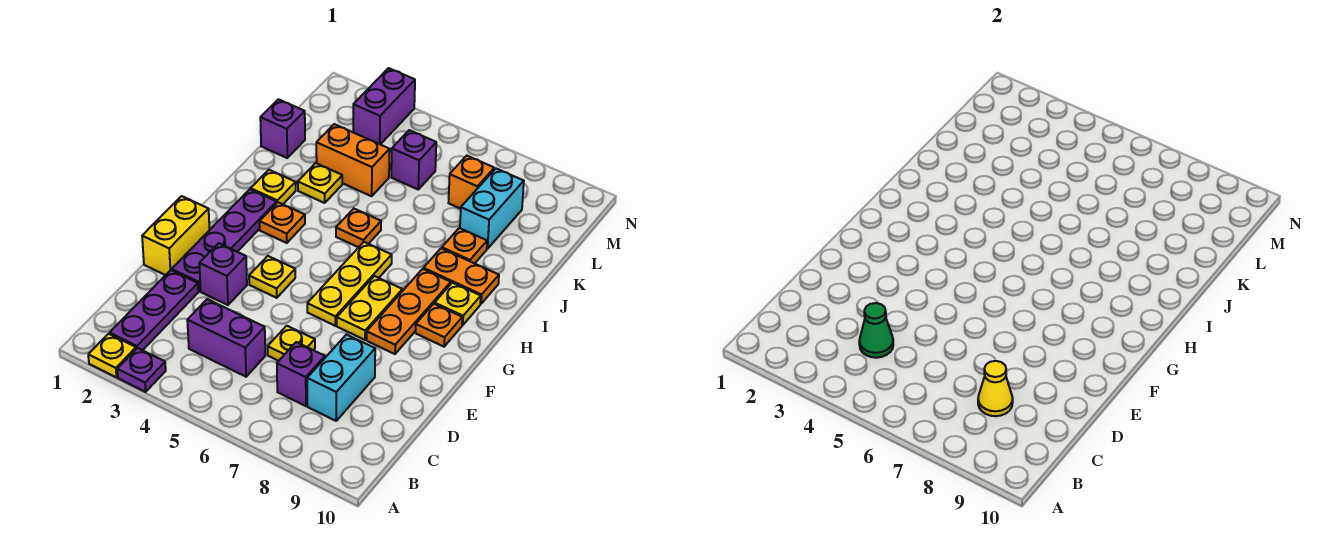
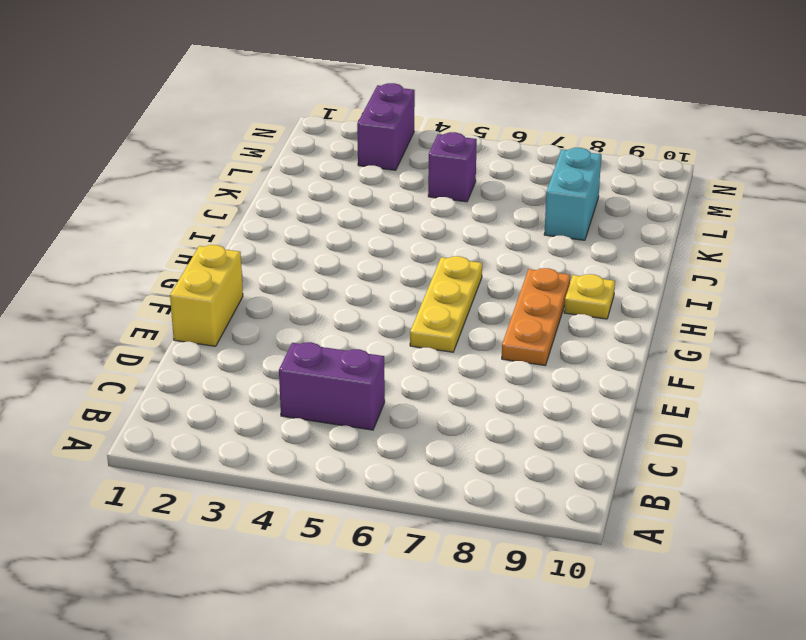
none -> yellow plate A2 level 1
none -> purple plate A3 level 1
none -> purple plate B2:D2 level 1
none -> purple brick C7 level 1

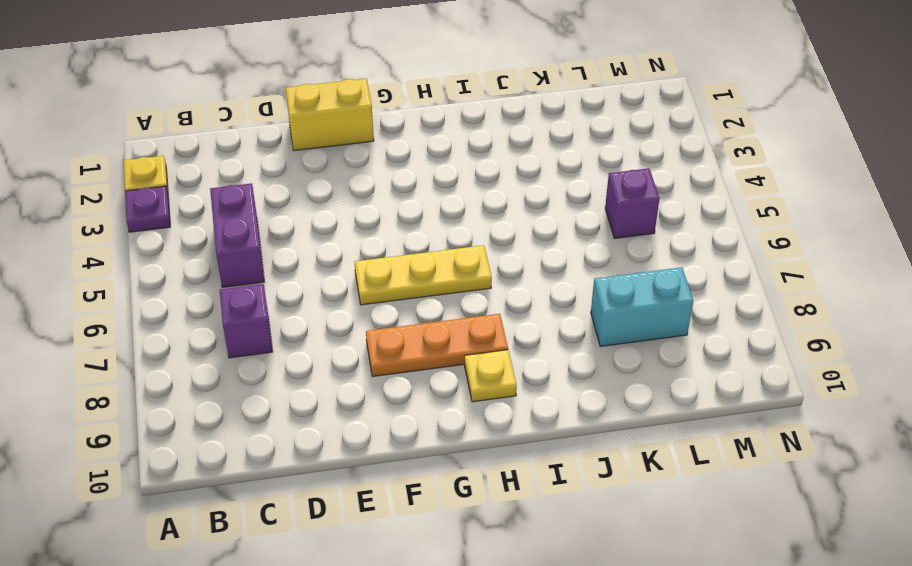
none -> purple plate B2:D2 level 1
none -> cyan brick C8:D8 level 1
none -> yellow plate D6 level 1
none -> purple plate E2:H2 level 1

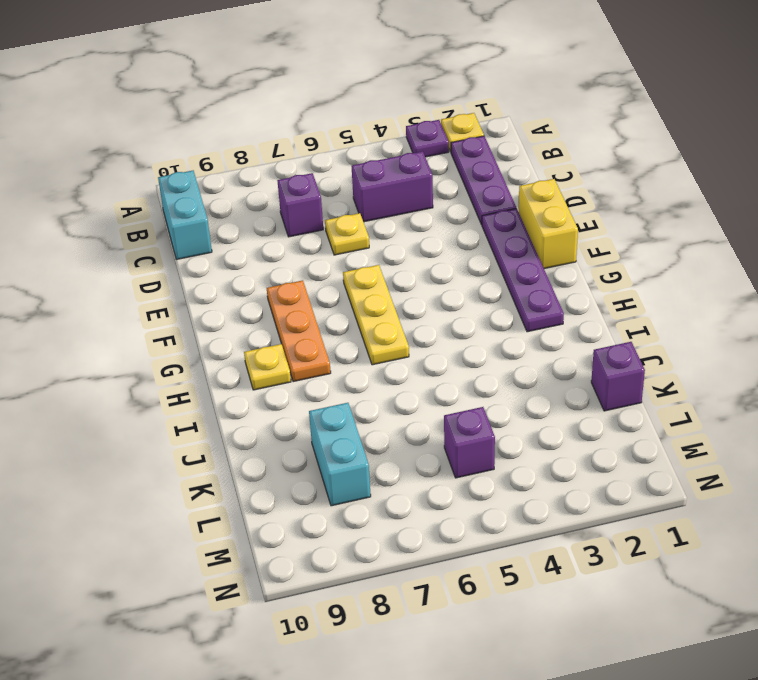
cyan brick B10:C10 level 1 -> cyan brick C8:D8 level 1
none -> purple brick E3 level 1
none -> yellow plate F4 level 1
none -> yellow plate F7:G7 level 1
none -> orange plate G9 level 1

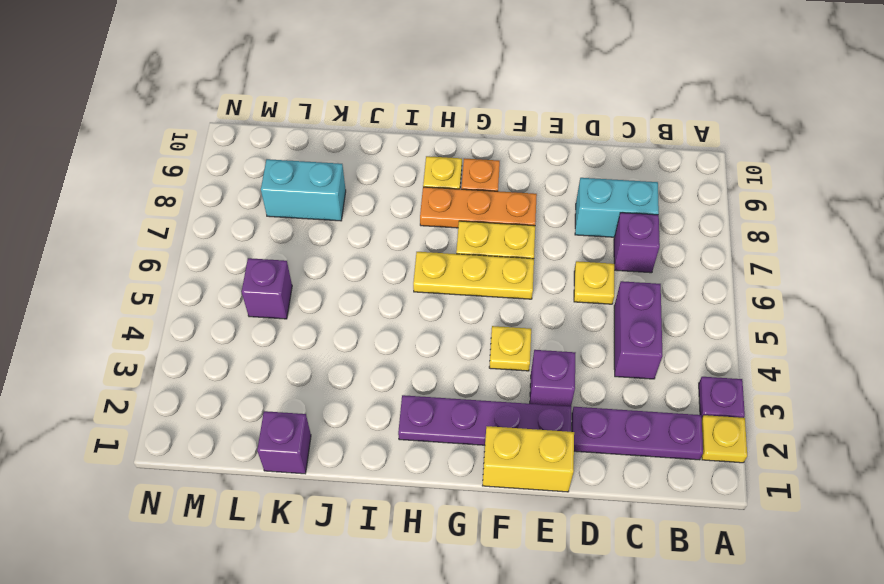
none -> orange plate H3 level 1
none -> yellow plate I2 level 1
none -> orange plate I5 level 1
none -> orange plate I8:I9 level 1

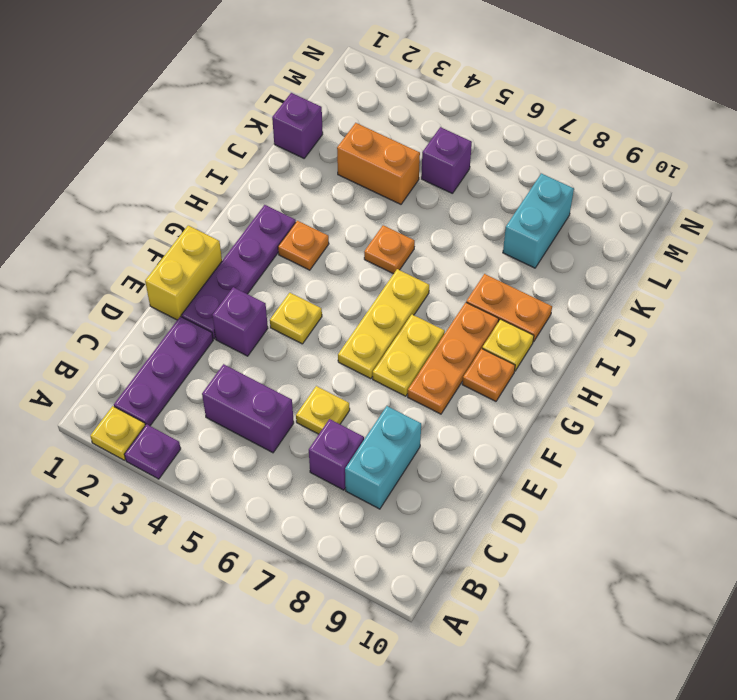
none -> yellow plate I2 level 1
none -> yellow plate J3 level 1
none -> orange plate J8 level 1
none -> orange brick L7 level 1

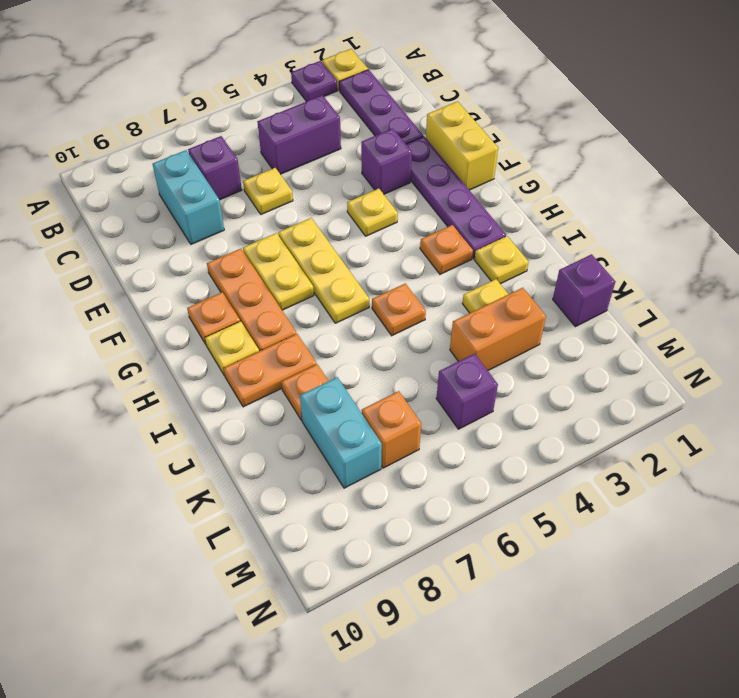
none -> purple brick M3:N3 level 1
none -> green cone C4 level 2
none -> yellow cone C8 level 2

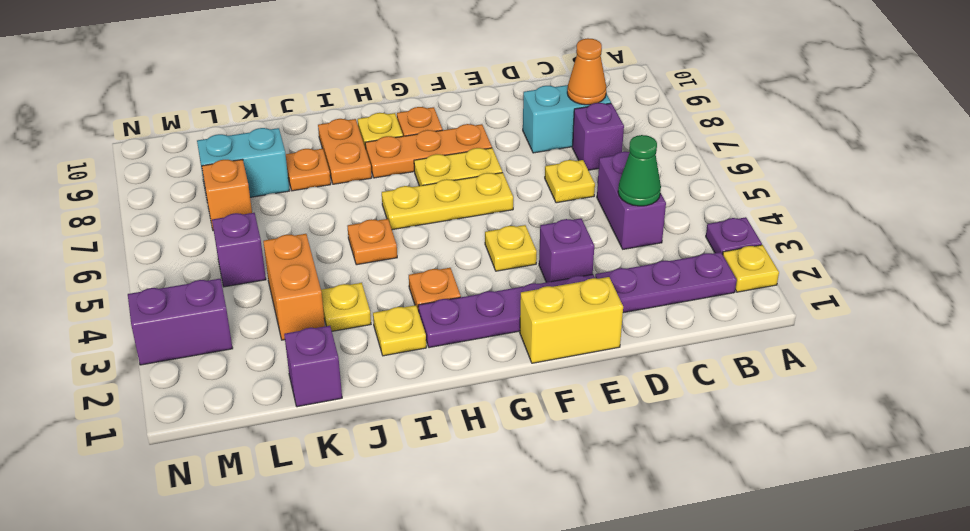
orange cone C8 level 2 -> yellow cone C8 level 2

